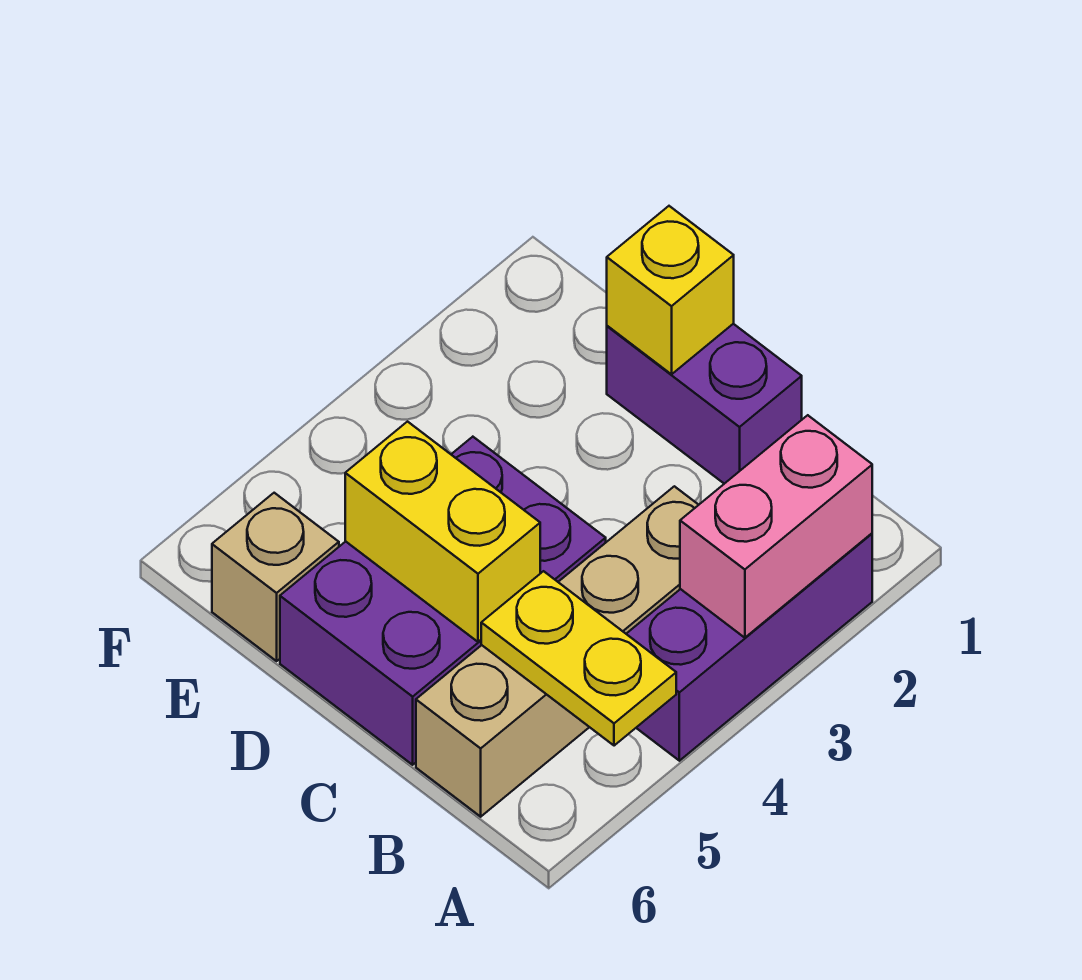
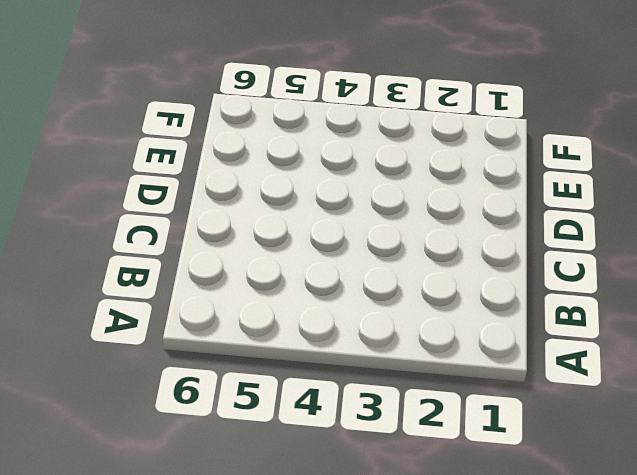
none -> purple brick A2:A4 level 1
none -> tan brick B3:B6 level 1

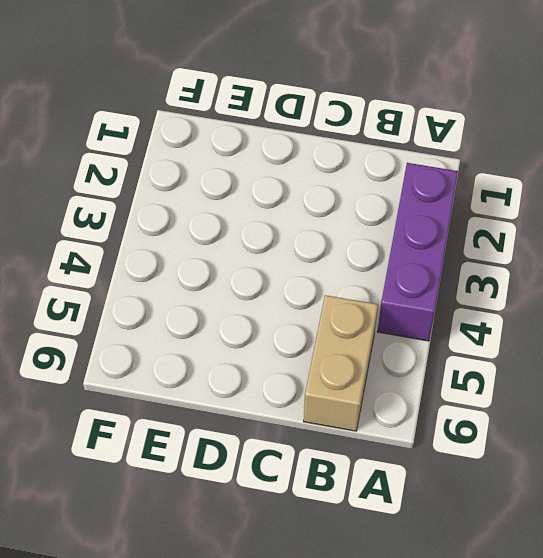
tan brick B5:B6 level 1 -> tan brick B3:B6 level 1
none -> purple brick C1:D1 level 1
none -> purple brick C4:D6 level 1

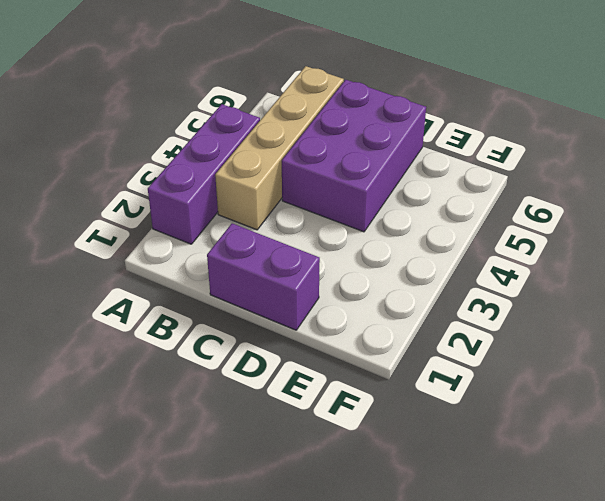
none -> tan brick E6 level 1
none -> pink brick A2:A3 level 2

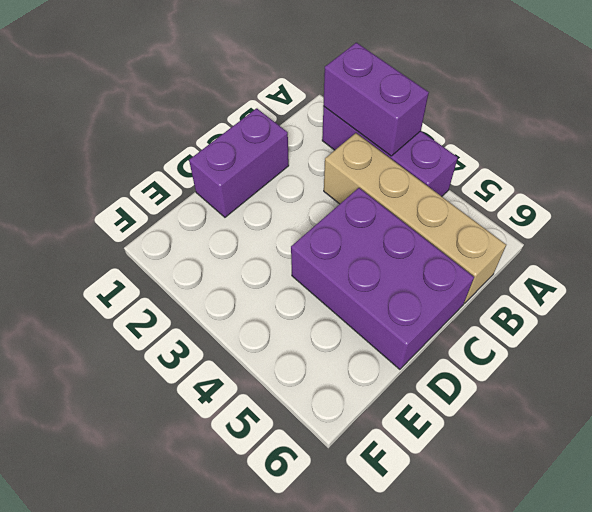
purple brick A2:A3 level 2 -> pink brick A2:A3 level 2
none -> tan brick E6 level 1
none -> yellow plate A5:B5 level 2

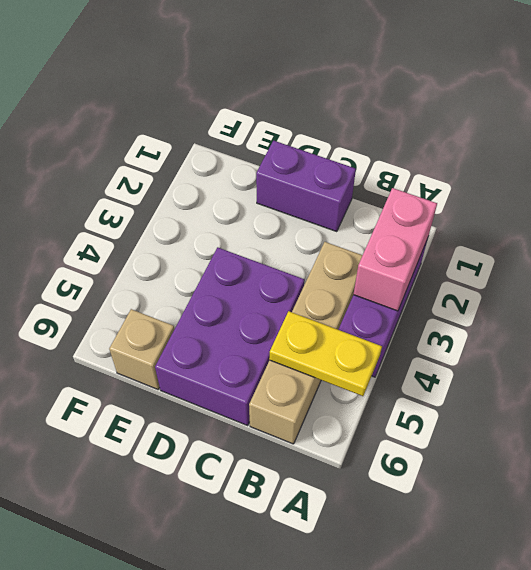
none -> yellow brick C5:D5 level 2
none -> yellow brick D1 level 2

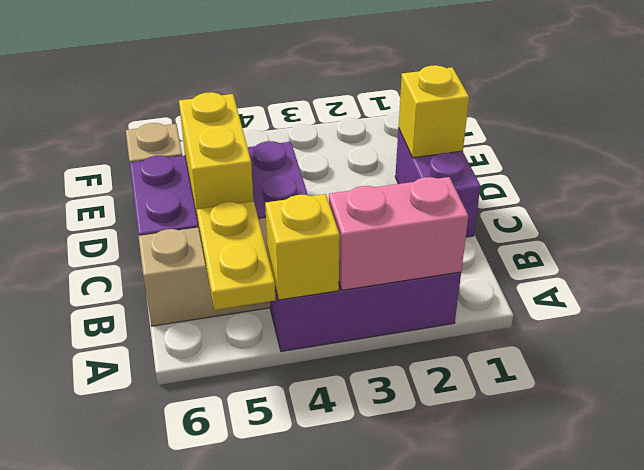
yellow brick A4 level 2 -> none

